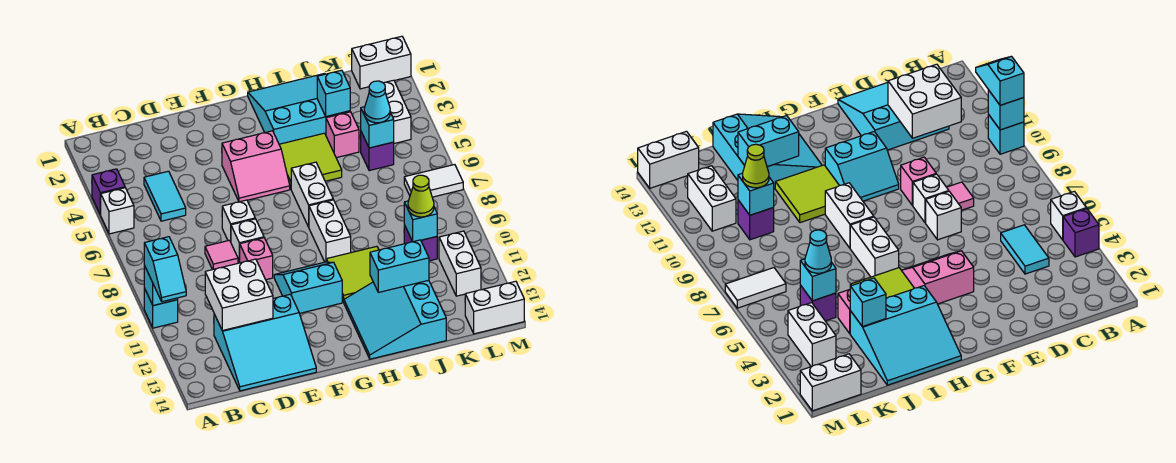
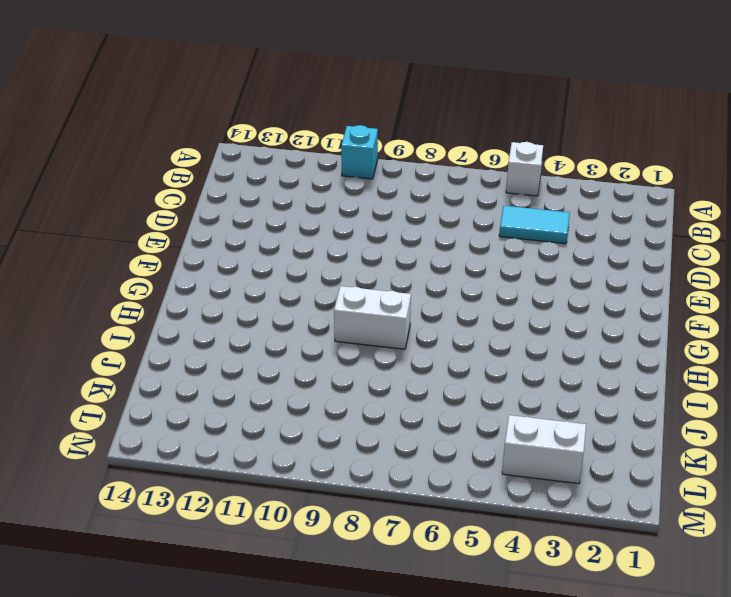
none -> purple brick A4 level 1
none -> cyan slope C12:E14 level 1 top 12
none -> pink tile D8 level 1
none -> white brick E7 level 1

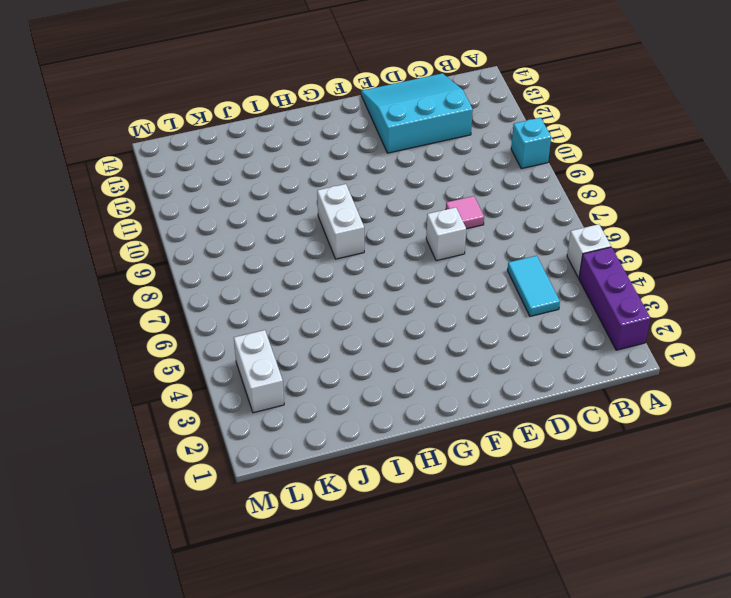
purple brick A2:A4 level 1 -> purple brick A4 level 1
none -> white brick E8 level 1
none -> pink brick E9 level 1
none -> pink slope F4:G5 level 1 top 4
none -> cyan slope F10:G11 level 1 top 11

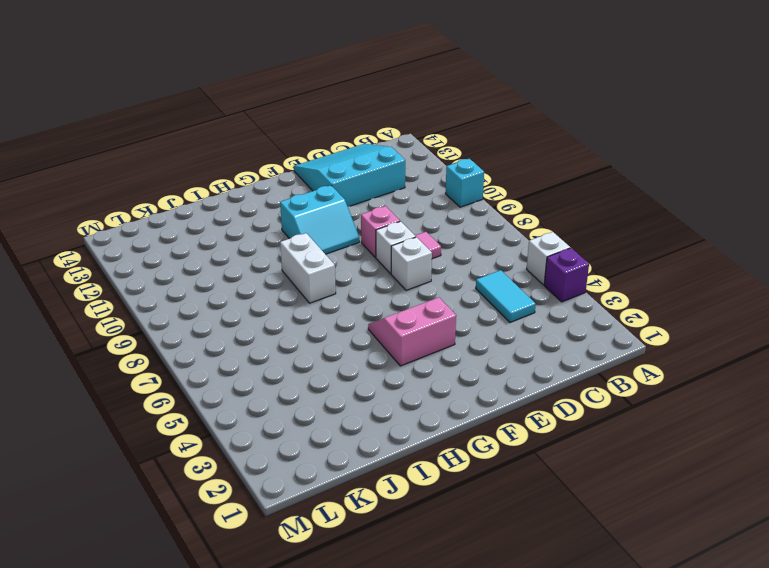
none -> cyan slope H1:J3 level 1 top 3
none -> lime tile H4:I5 level 1
none -> white brick H6:H7 level 1
none -> lime tile H10:I11 level 1

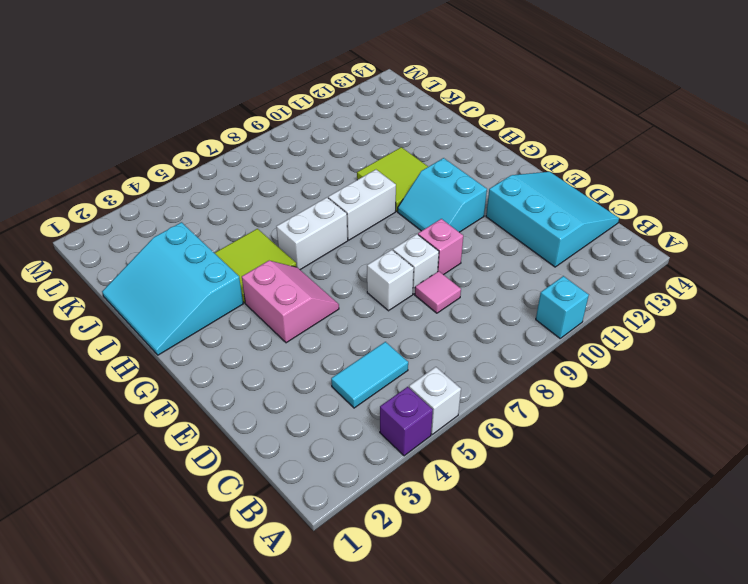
none -> cyan slope H12:J14 level 1 top J
none -> pink brick J4 level 1
none -> purple brick K5 level 1
none -> purple brick K10 level 1

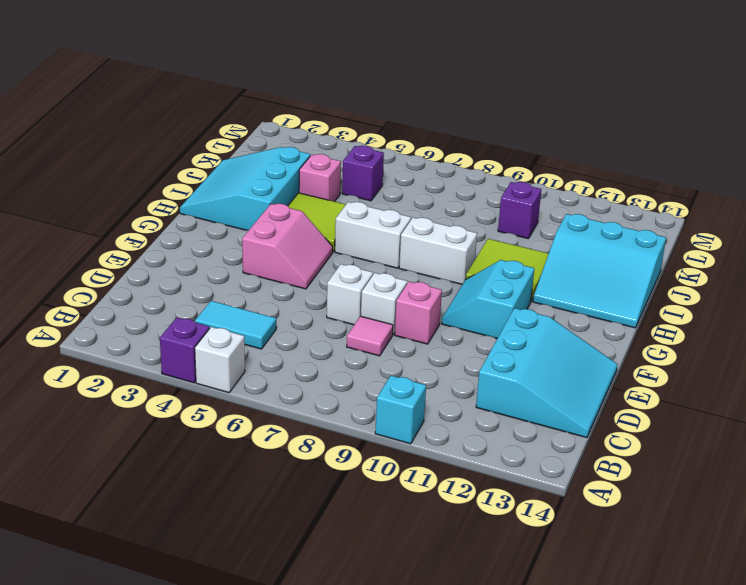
none -> white brick L1:M1 level 1
none -> white brick L3:L4 level 1
none -> white tile L7:M7 level 1
none -> white brick L11:L12 level 1

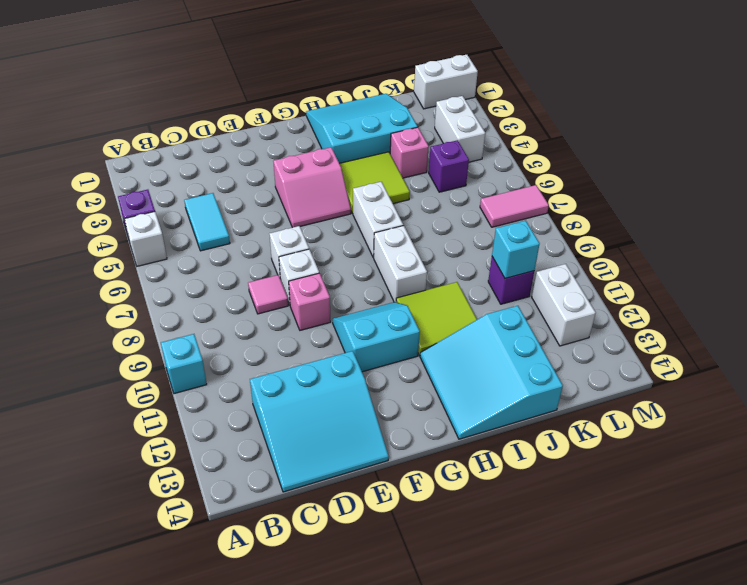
pink tile L7:M7 level 1 -> white tile L7:M7 level 1
none -> white brick L14:M14 level 1
none -> cyan brick A10 level 2
none -> white brick C11:D12 level 2
none -> cyan brick I12:J12 level 2

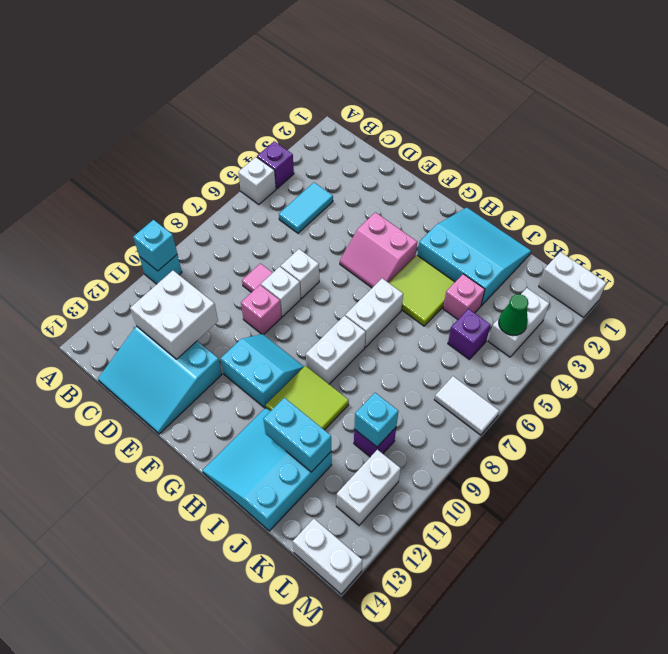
green cone L4 level 2 -> none
none -> cyan brick J3 level 2
none -> cyan brick K5 level 2
none -> cyan slope A10:A11 level 3 top 10
none -> cyan cone K5 level 3

